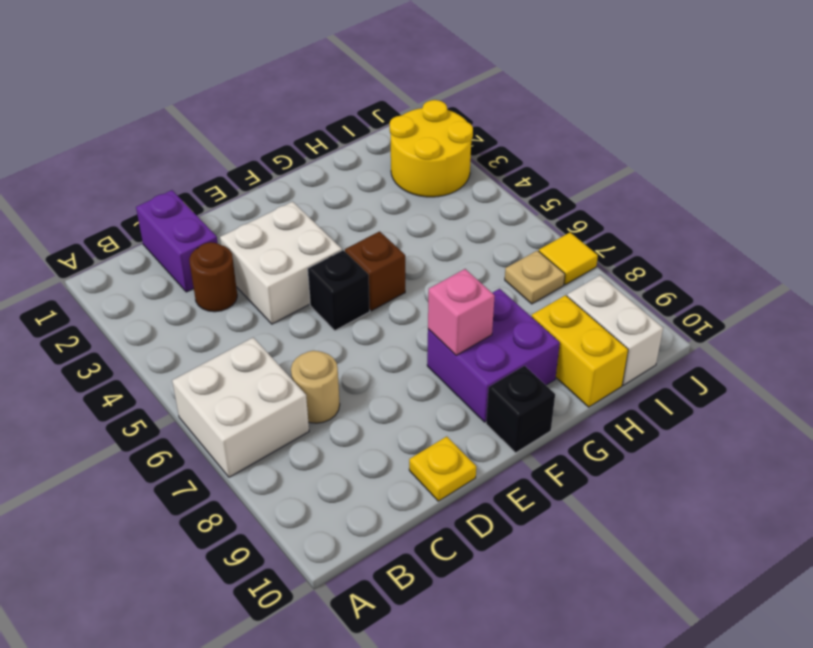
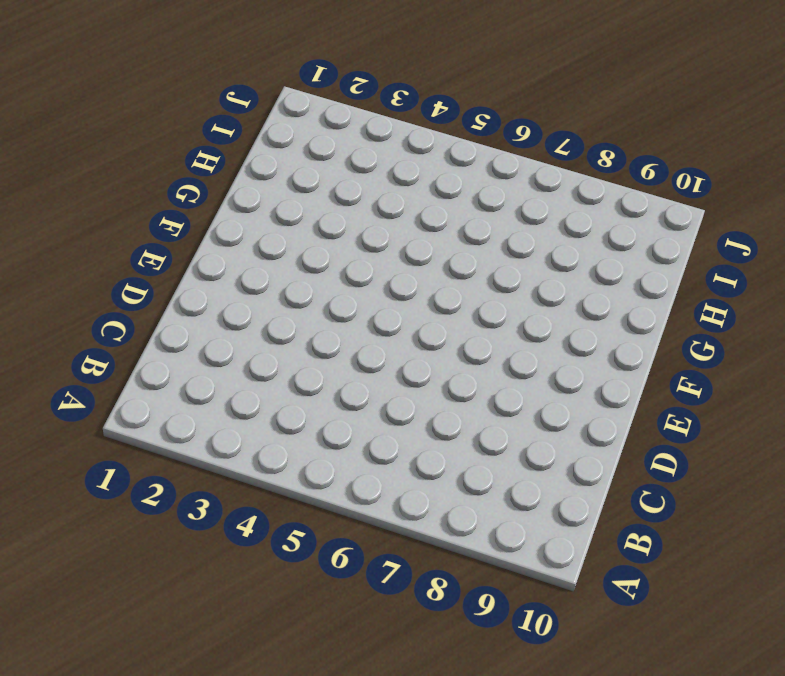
none -> white brick A6:B7 level 1
none -> purple brick C1:C2 level 1
none -> brown round brick C3 level 1

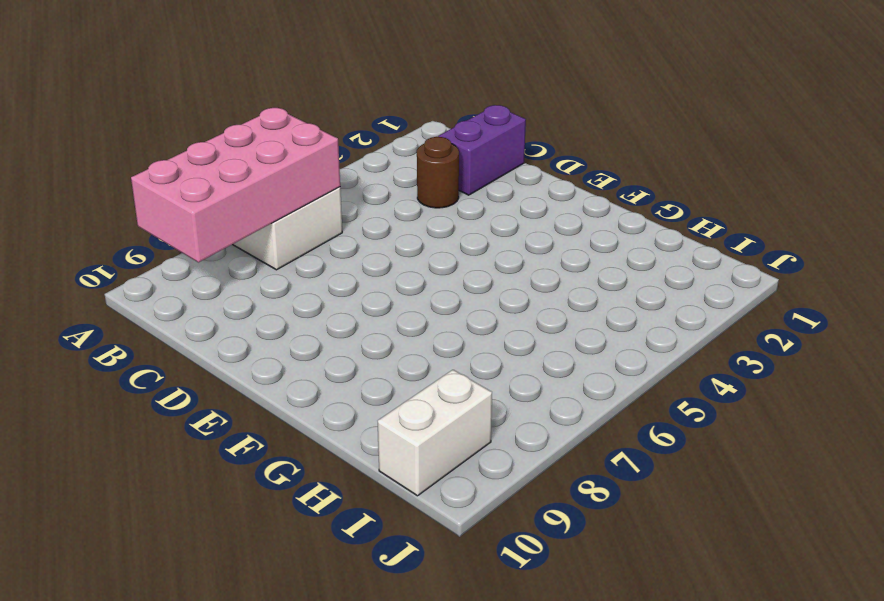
pink brick A6:B9 level 2 -> none
none -> tan round brick C7 level 1
none -> white brick D3:E4 level 1
none -> yellow plate D10 level 1

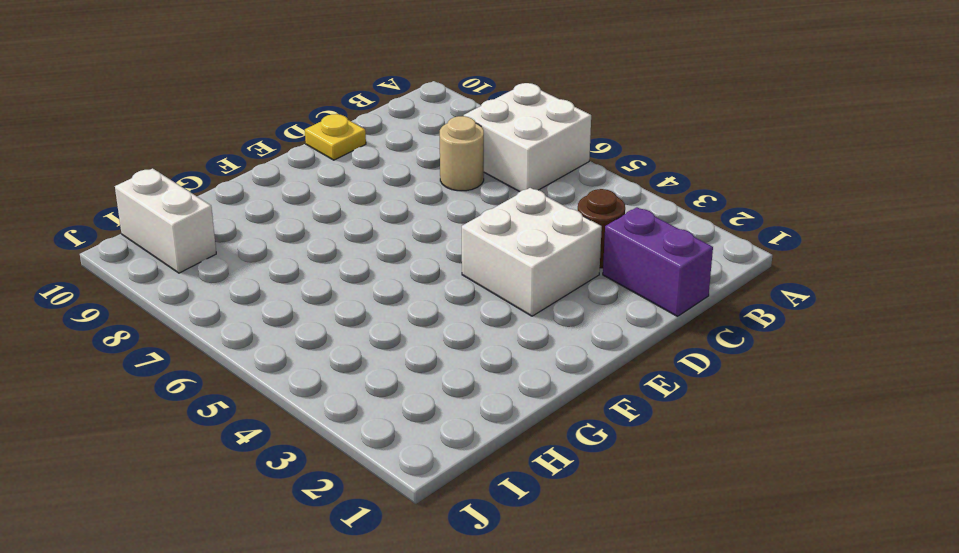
none -> black brick E5 level 1
none -> brown brick F5 level 1
none -> purple brick F8:G9 level 1

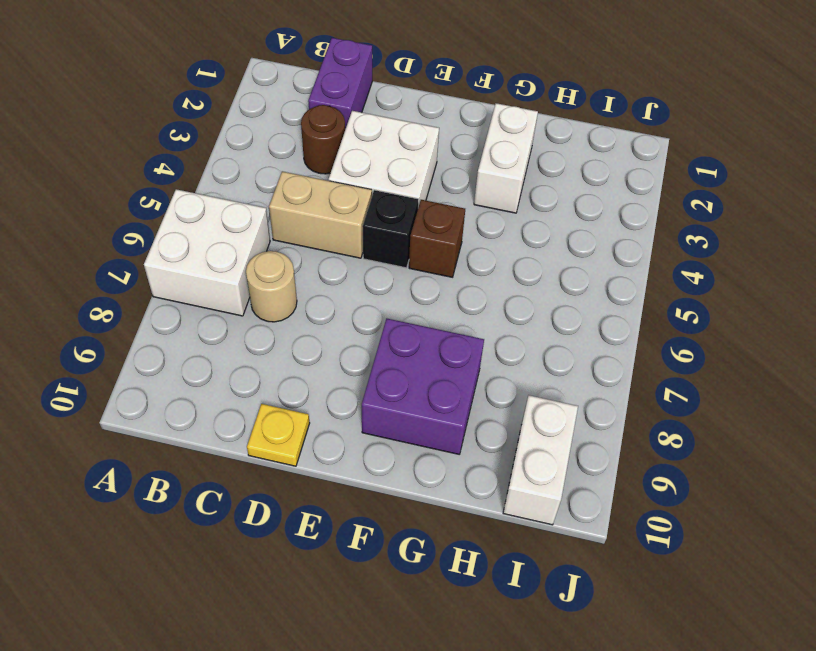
tan brick C5:D5 level 1 -> none
white brick G2:G3 level 1 -> none
none -> black brick F10 level 1
none -> yellow brick H9:H10 level 1
none -> yellow round brick I2:J3 level 1

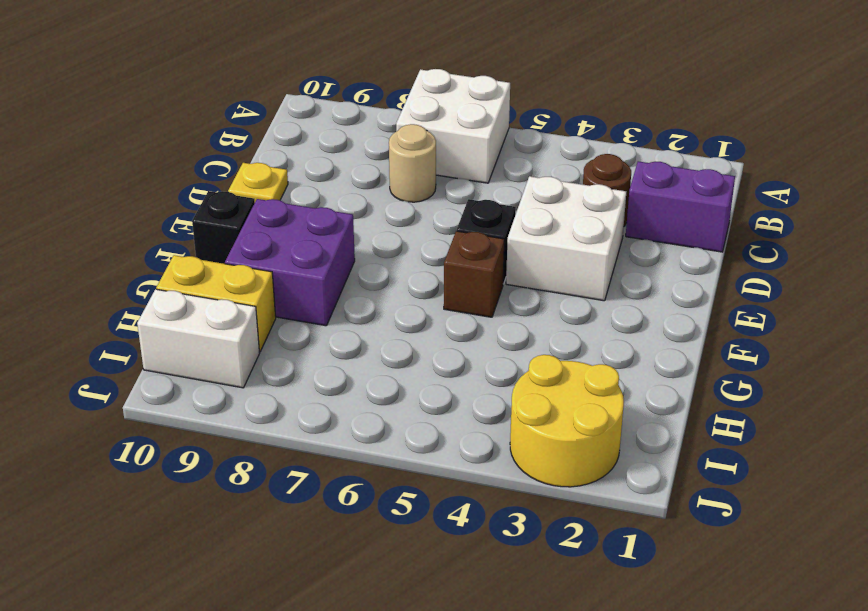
none -> tan plate I7 level 1
none -> yellow tile J7 level 1
none -> pink brick F8 level 2

